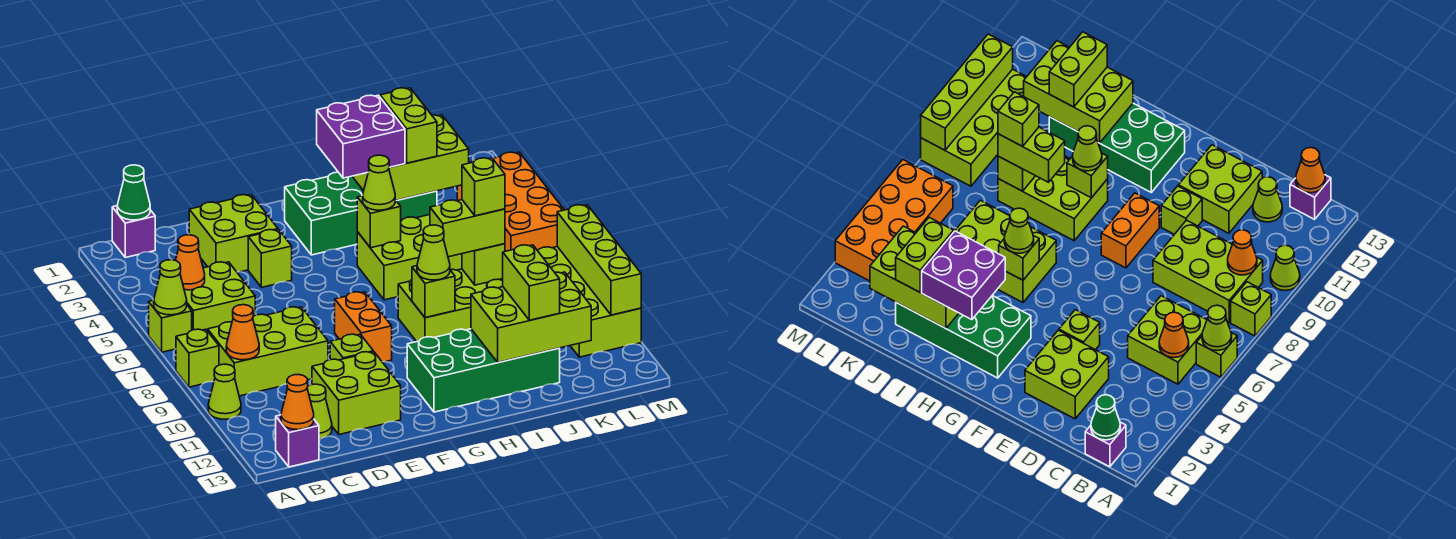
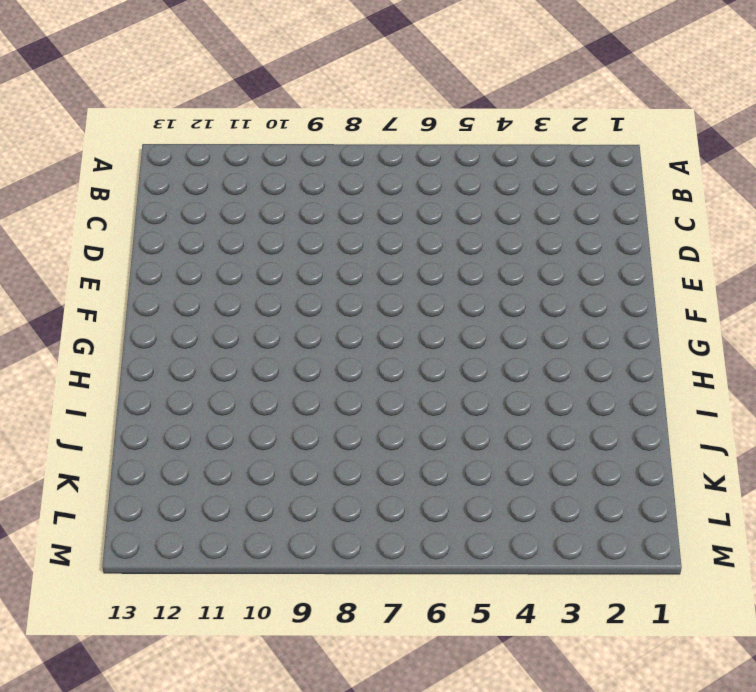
none -> lime brick A6 level 1
none -> lime brick A8 level 1
none -> lime cone A10 level 1
none -> purple brick B1 level 1

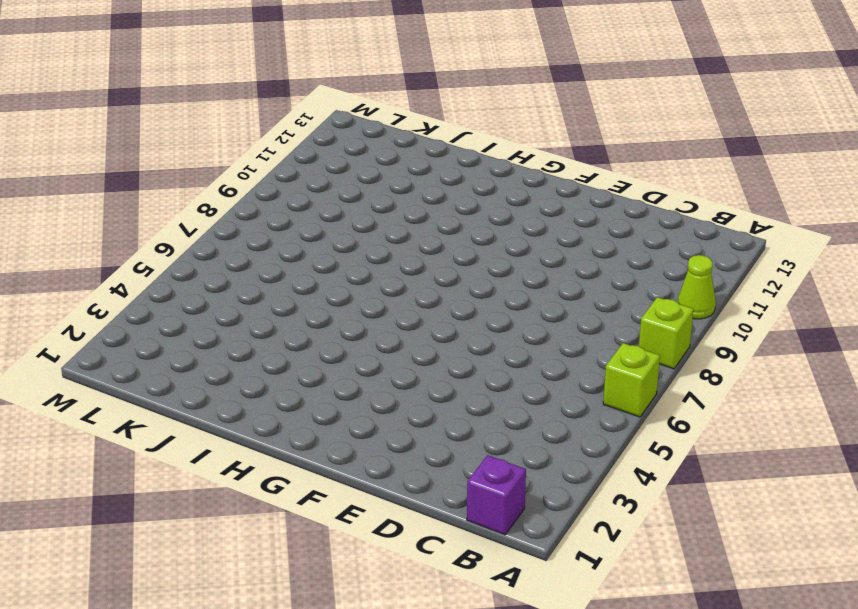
none -> lime brick B5:C6 level 1
none -> lime brick B8:D9 level 1
none -> purple brick B13 level 1
none -> lime cone C12 level 1

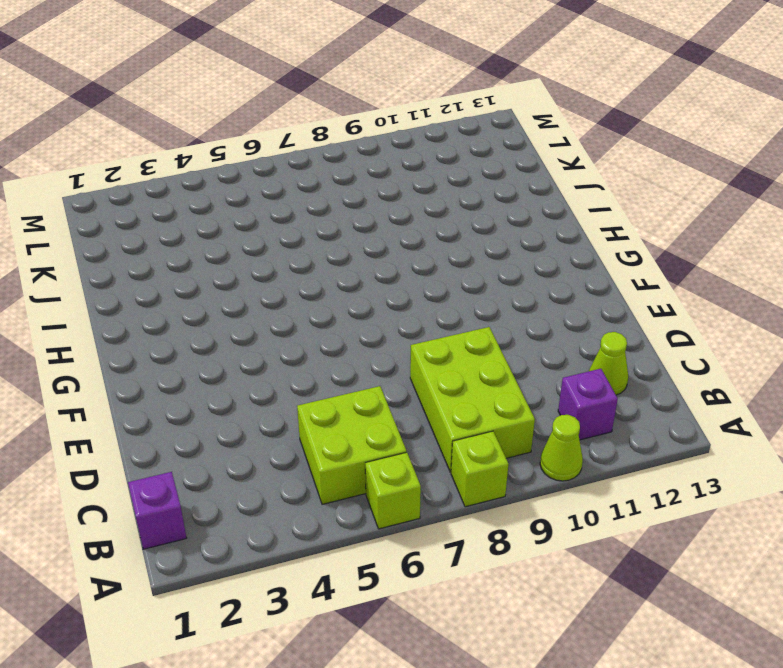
purple brick B11 level 1 -> purple brick B13 level 1
none -> lime brick D2:E3 level 1
none -> lime brick D11:E12 level 1
none -> lime brick E4 level 1
none -> lime brick E10 level 1

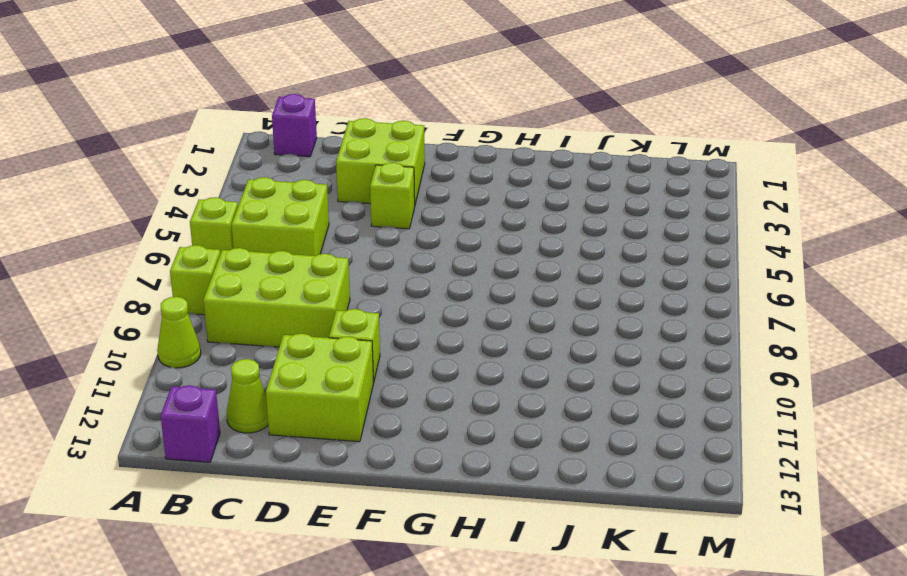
none -> orange brick F8:F9 level 1
none -> green brick G2:J3 level 1
none -> green brick G11:J12 level 1
none -> lime brick H5:J6 level 1

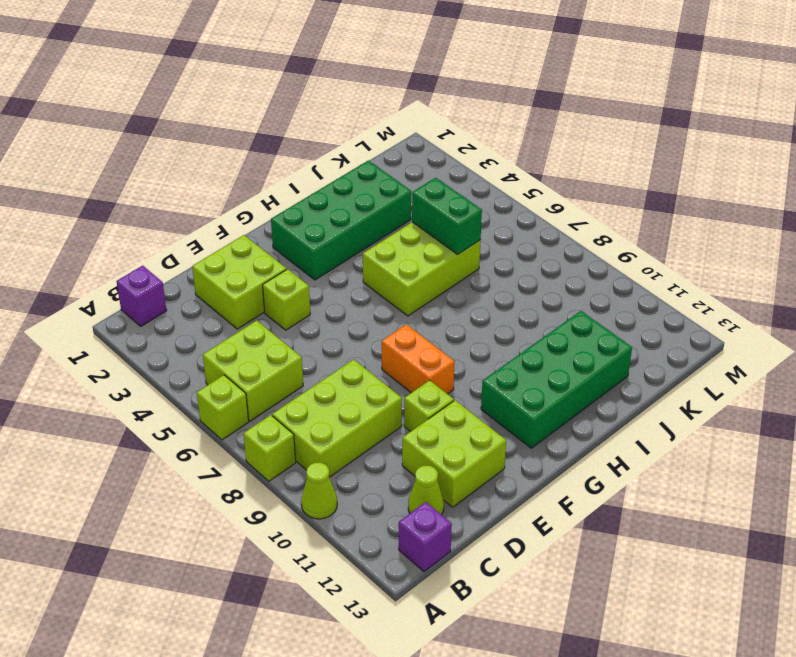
green brick J5:J6 level 2 -> none
none -> lime brick H8:J9 level 1
none -> orange brick L3:M6 level 1
none -> lime brick L8:M11 level 1
none -> lime cone A6 level 2

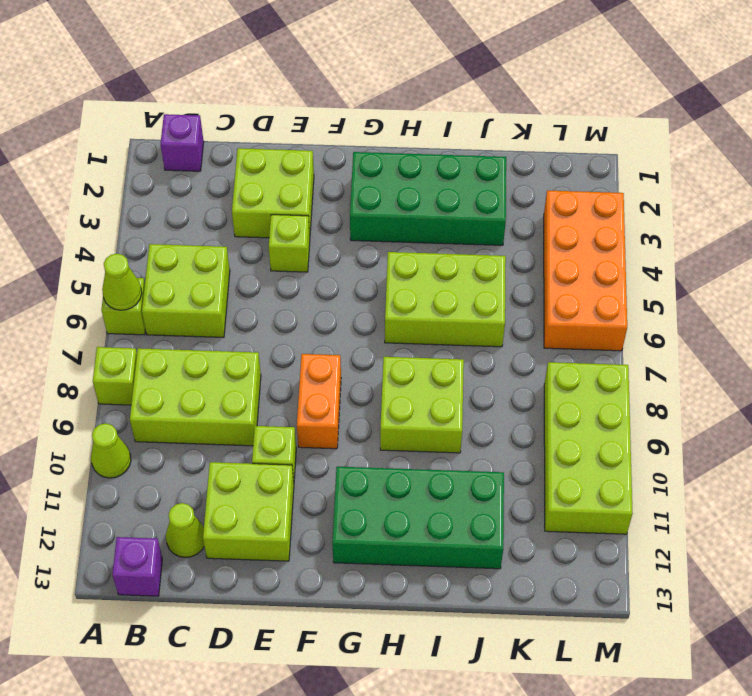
lime brick H8:I9 level 1 -> lime brick H8:J9 level 1
none -> green cone B1 level 2
none -> orange cone B5 level 2
none -> orange cone B9 level 2
none -> orange cone B13 level 2

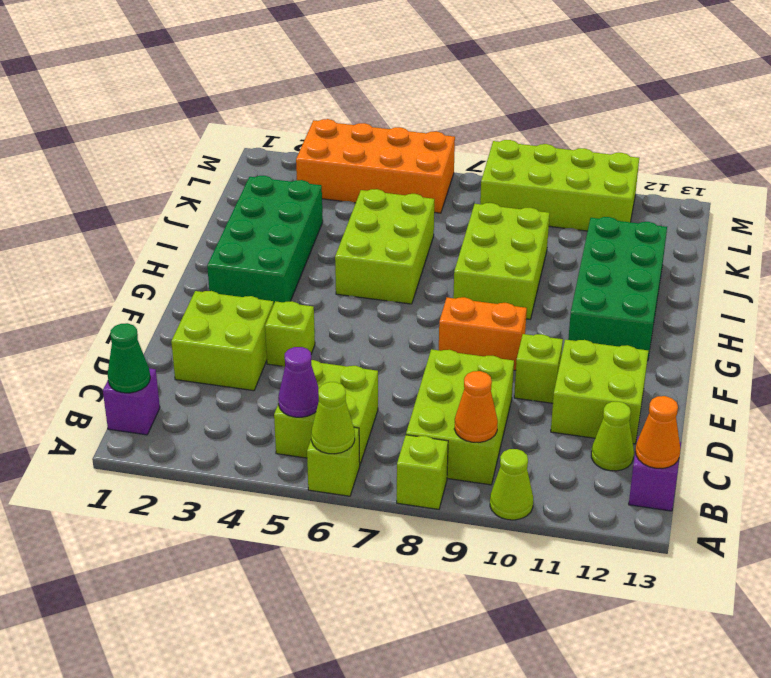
purple cone B5 level 2 -> orange cone B5 level 2
none -> lime brick H5 level 2
none -> lime brick H9 level 2
none -> lime brick I2:K3 level 2
none -> lime brick I11:K12 level 2

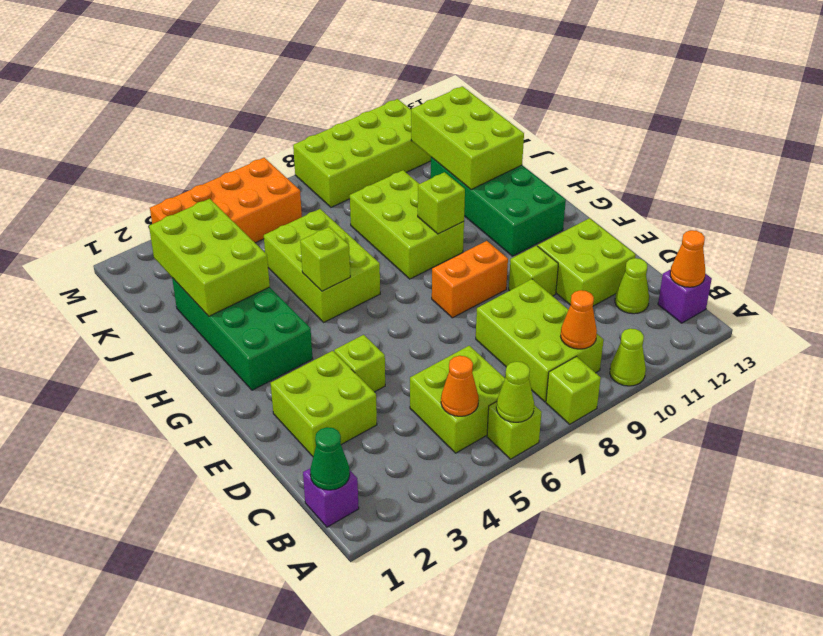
none -> lime brick J8 level 2
none -> lime brick M8:M11 level 2
none -> purple brick H2:I3 level 3
none -> lime cone H5 level 3

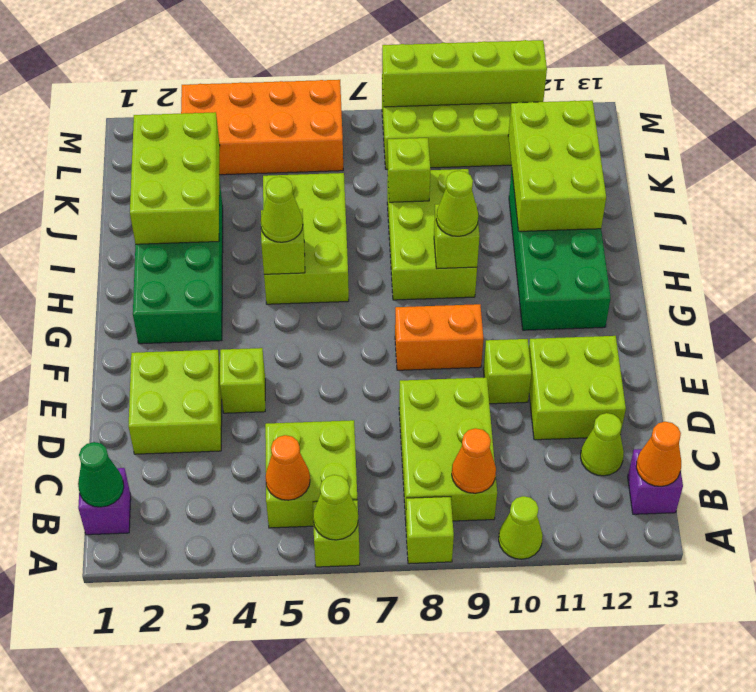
none -> purple brick H2:I3 level 3
none -> lime brick I8:J8 level 3
none -> lime brick J2:J3 level 3
none -> lime brick J11:J12 level 3

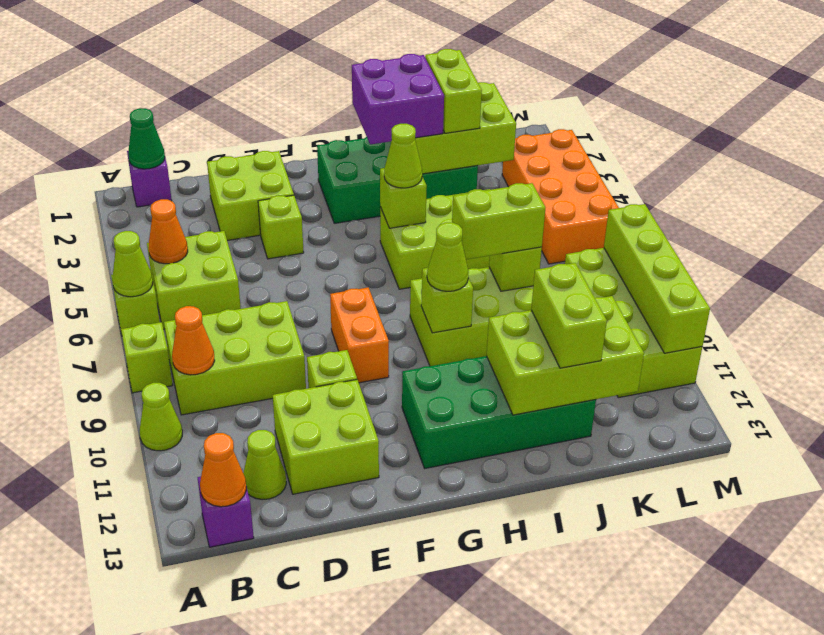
none -> lime brick J8 level 4

